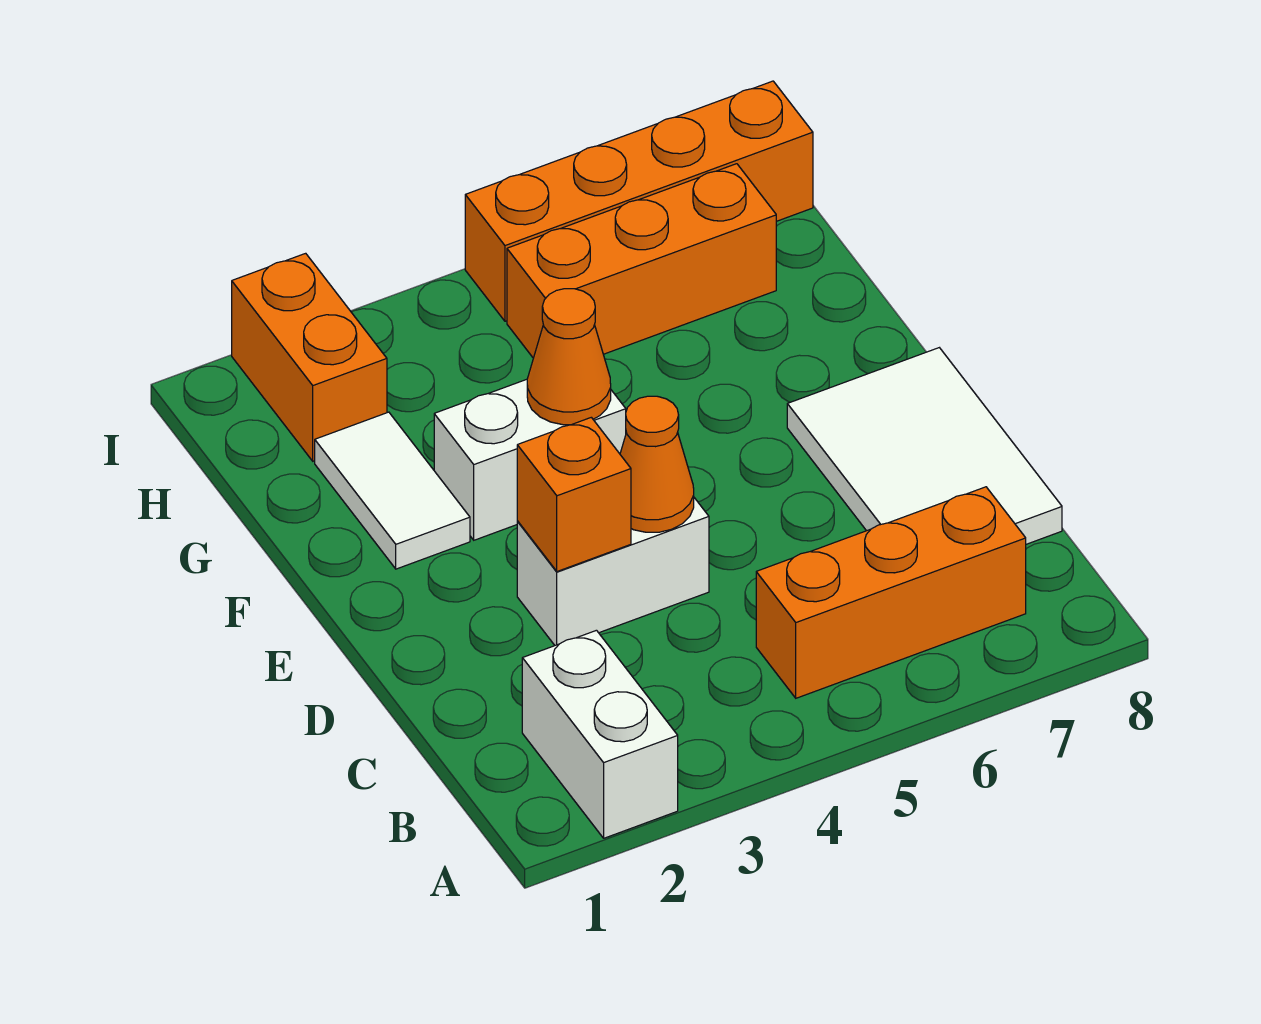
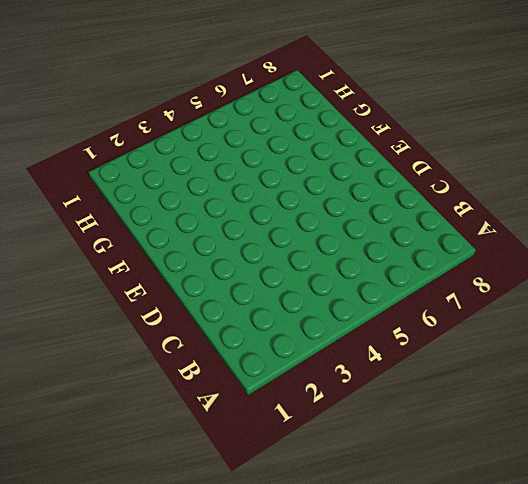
none -> white brick A2:B2 level 1
none -> orange brick B5:B7 level 1
none -> white tile C7:E8 level 1

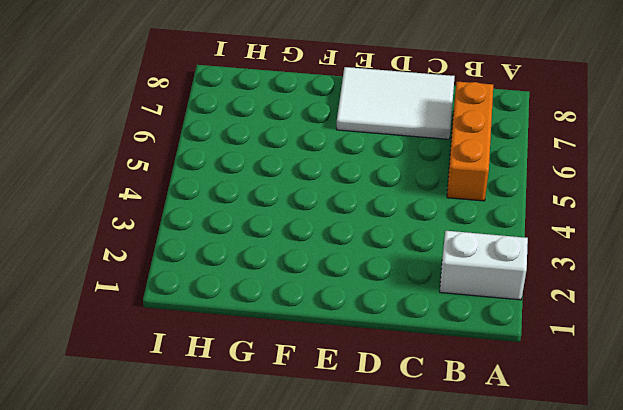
none -> white brick D3:D4 level 1
none -> white tile F2:G2 level 1
none -> white brick F3:F4 level 1

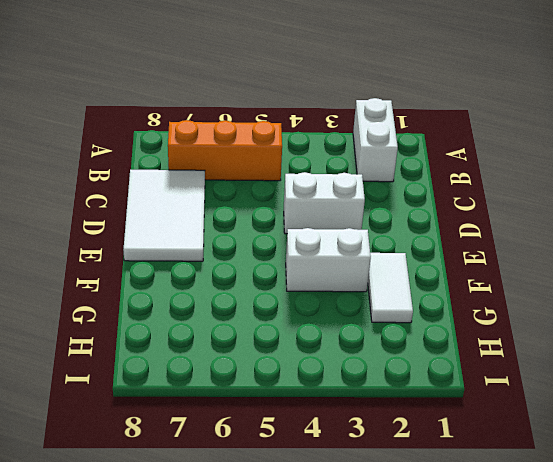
none -> orange brick H2:I2 level 1
none -> orange brick H5:H7 level 1
none -> orange brick I5:I8 level 1

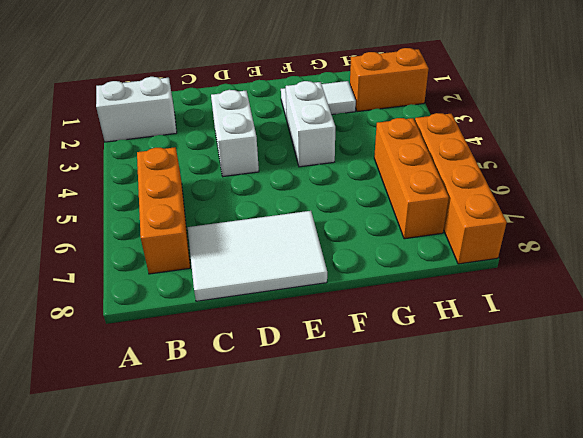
none -> orange brick D3 level 2
none -> orange cone D4 level 2
none -> orange cone F4 level 2

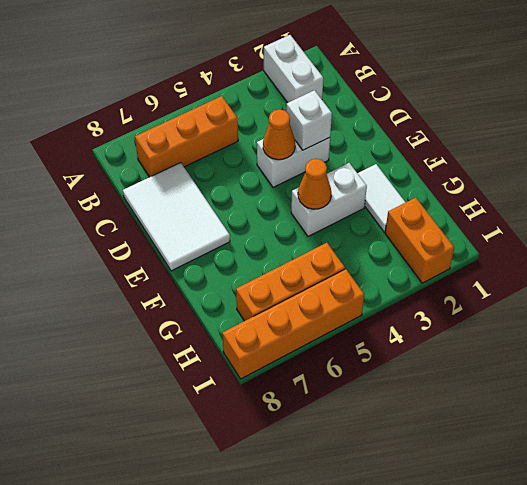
white brick D3 level 2 -> orange brick D3 level 2

